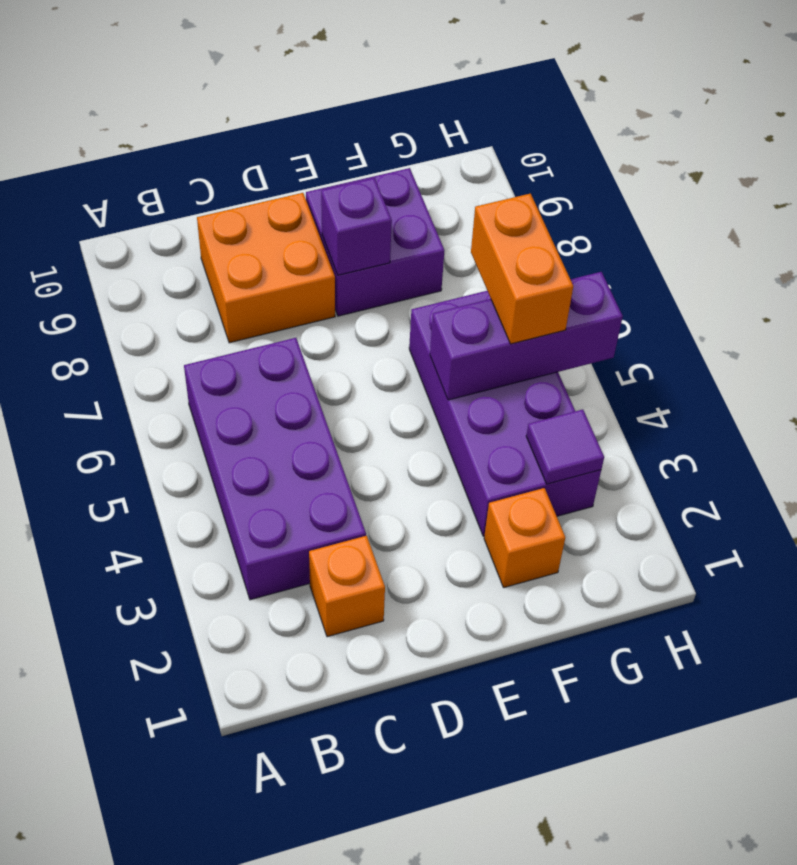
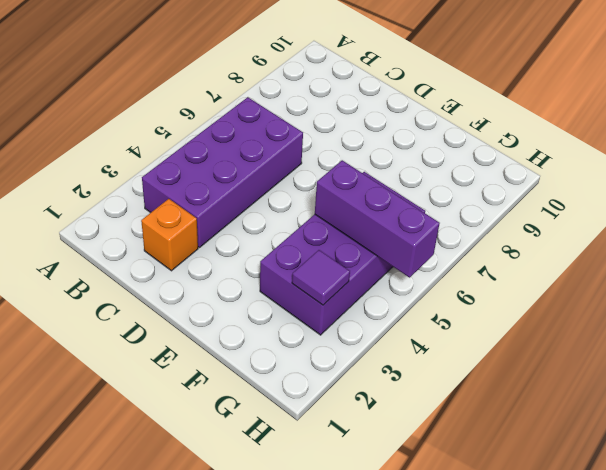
none -> orange brick C8:D9 level 1
none -> purple brick E8:F9 level 1

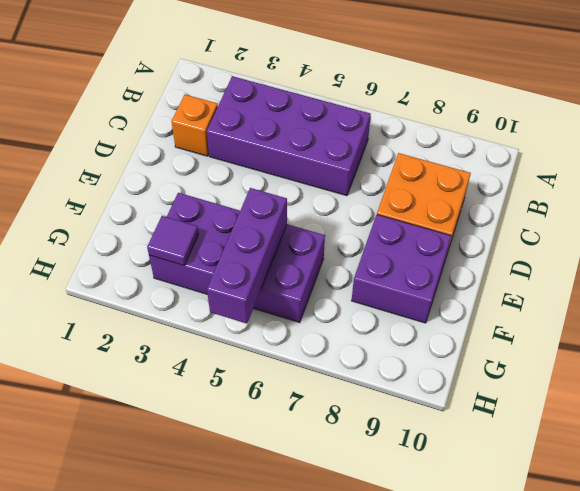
none -> orange brick F2 level 1
none -> purple brick E8 level 2

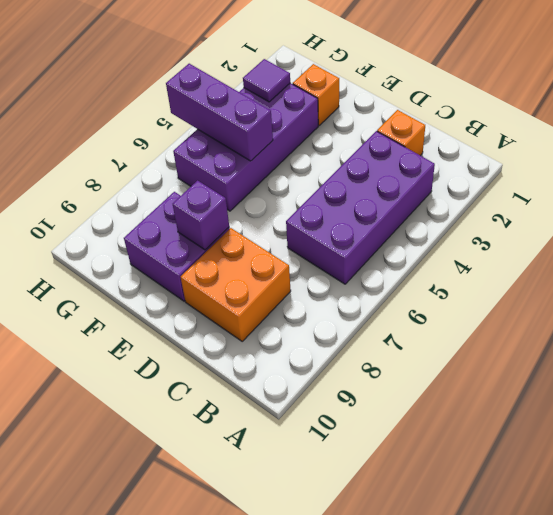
none -> orange brick G5:G6 level 3

